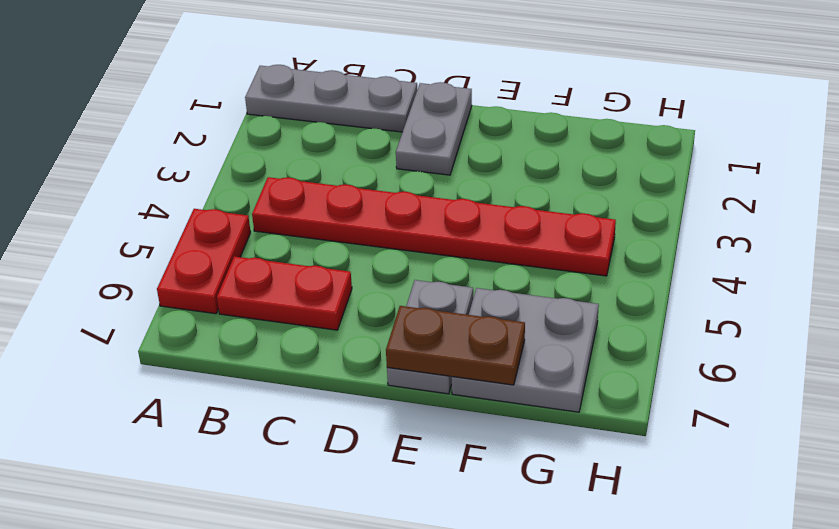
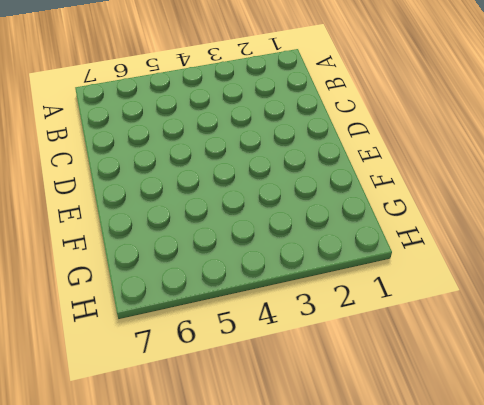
none -> grey plate A1:C1 level 1
none -> red plate A5:A6 level 1

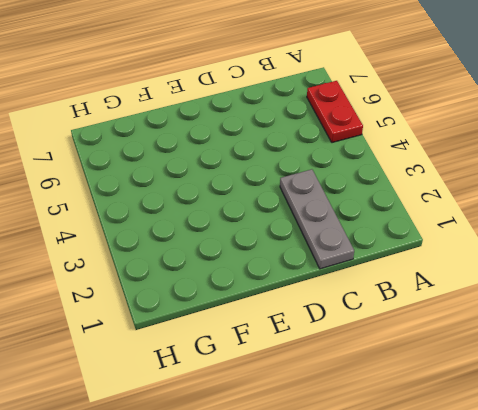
grey plate C1:C3 level 1 -> grey plate A1:C1 level 1
none -> red plate B4:G4 level 1
none -> red plate B6:C6 level 1

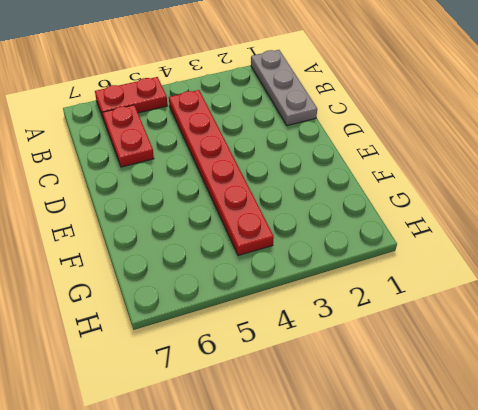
none -> grey plate D1:D2 level 1
none -> grey plate E6:E7 level 1

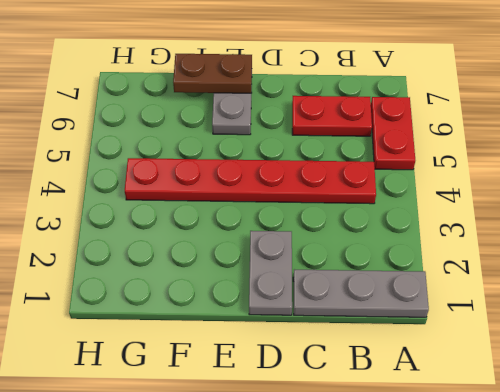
none -> grey plate F6:G7 level 1

